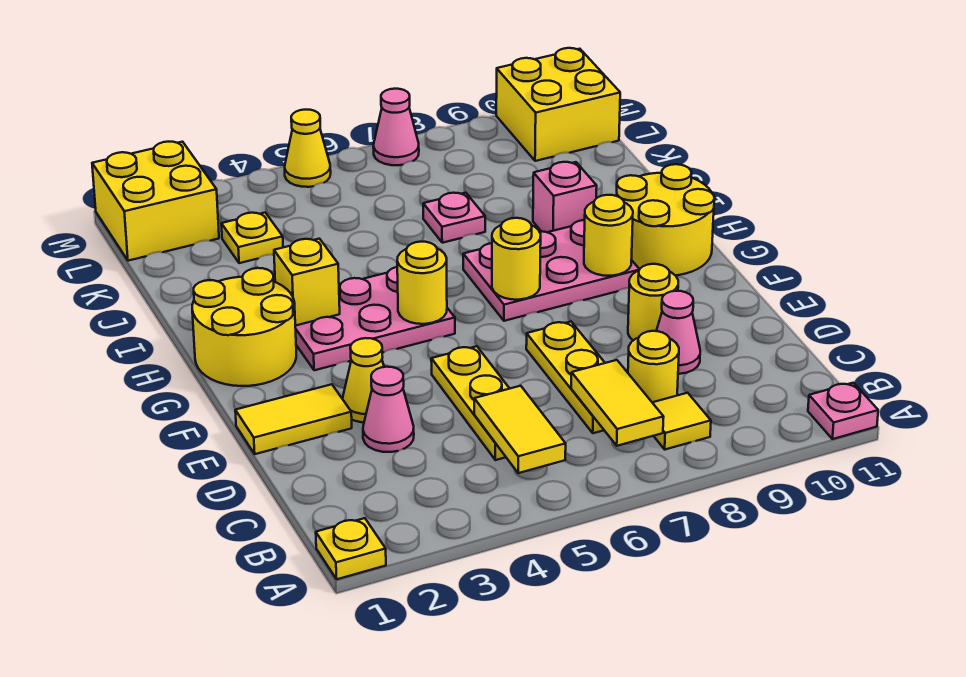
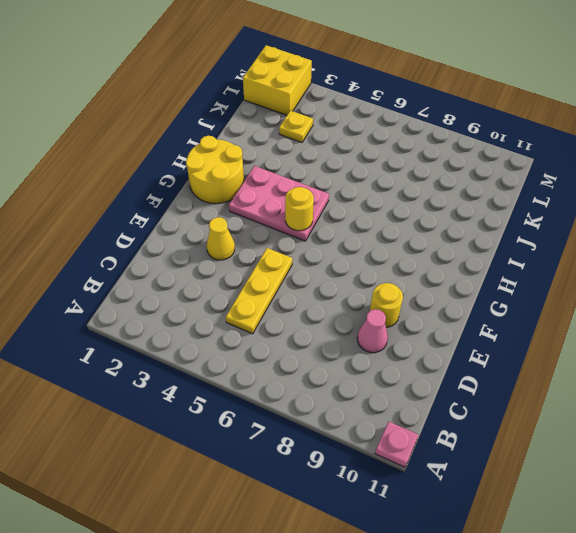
none -> yellow plate A1 level 1
none -> yellow tile B8 level 1
none -> yellow plate C7:E7 level 1

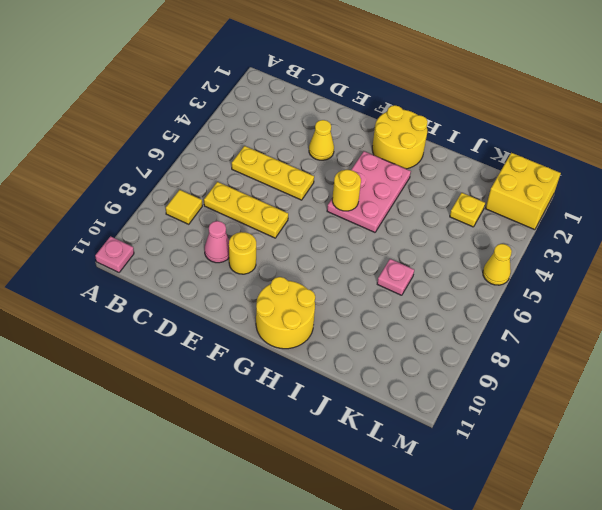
none -> yellow plate A1 level 1
none -> yellow round brick C8 level 1
none -> pink cone D3 level 1

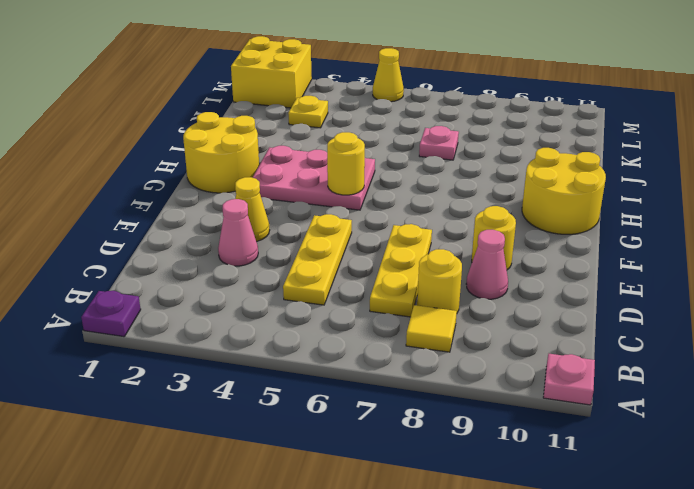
purple plate A1 level 1 -> yellow plate A1 level 1
none -> yellow tile E1:E2 level 1
none -> pink plate G7:H9 level 1
none -> pink brick I9 level 1

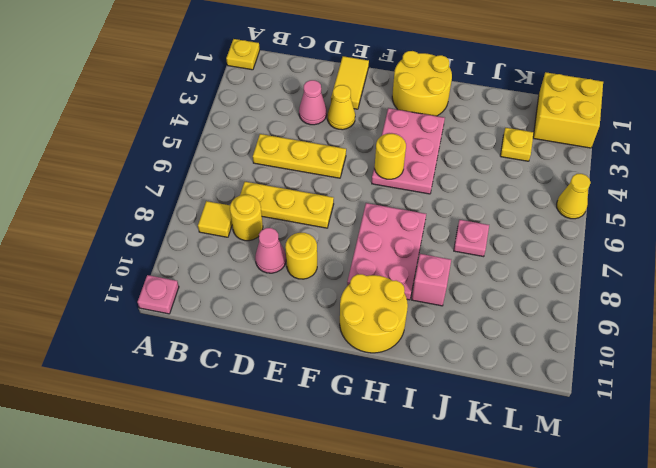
none -> yellow brick L10:M11 level 1
none -> pink cone M7 level 1
none -> yellow tile B5:C5 level 2

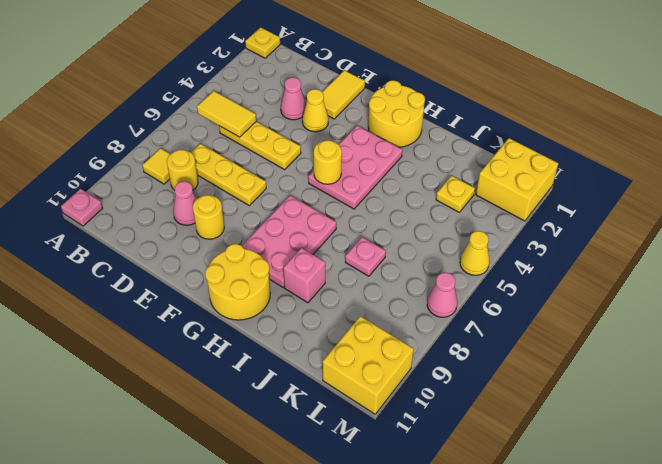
none -> yellow tile B7:C7 level 2
none -> yellow round brick G7 level 2
none -> yellow round brick G9 level 2

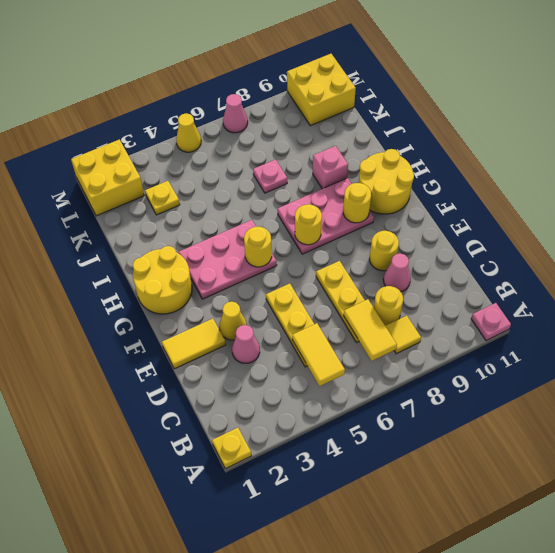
none -> yellow brick H3 level 2

